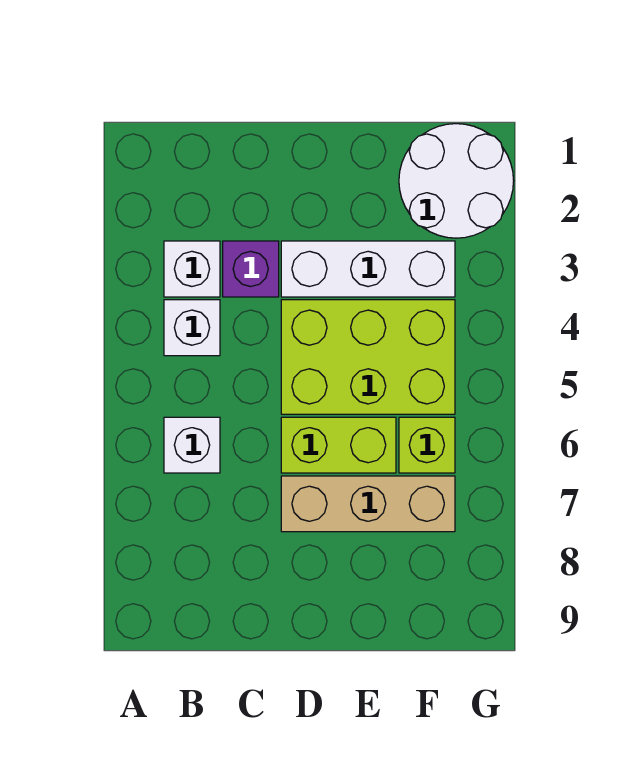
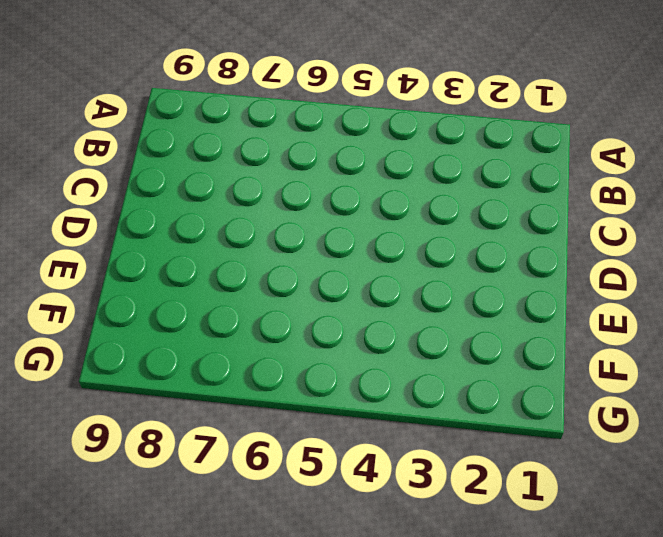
none -> white brick B3 level 1
none -> white brick B4 level 1

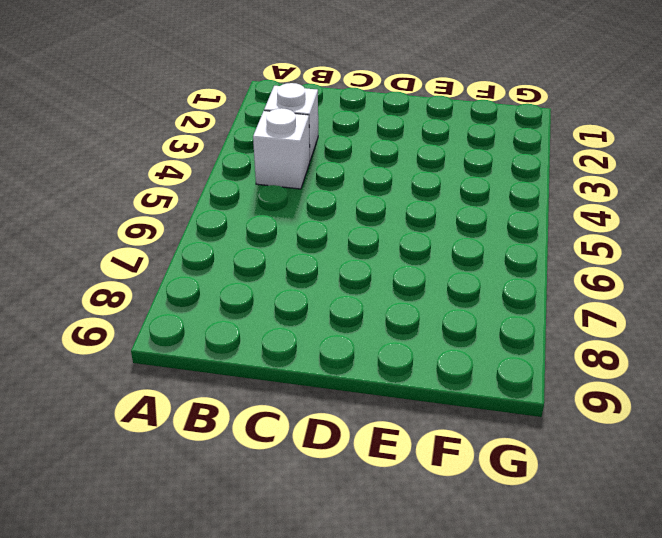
none -> white brick B6 level 1
none -> purple brick C3 level 1

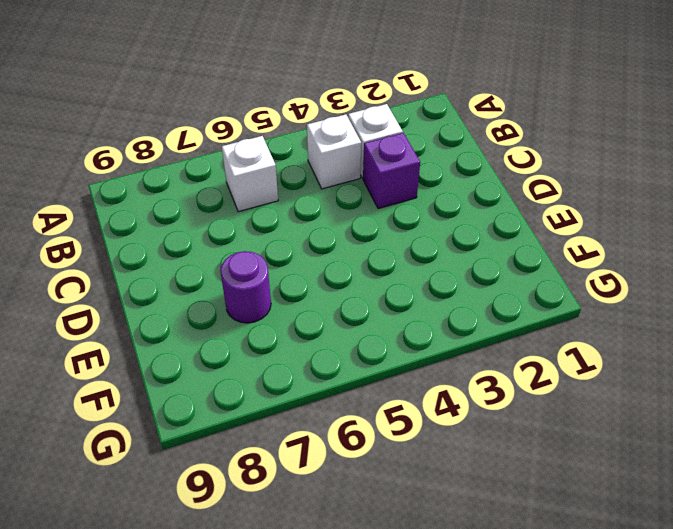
purple round brick E7 level 1 -> tan brick D7:F7 level 1
none -> white brick D3:F3 level 1
none -> lime brick D4:F5 level 1

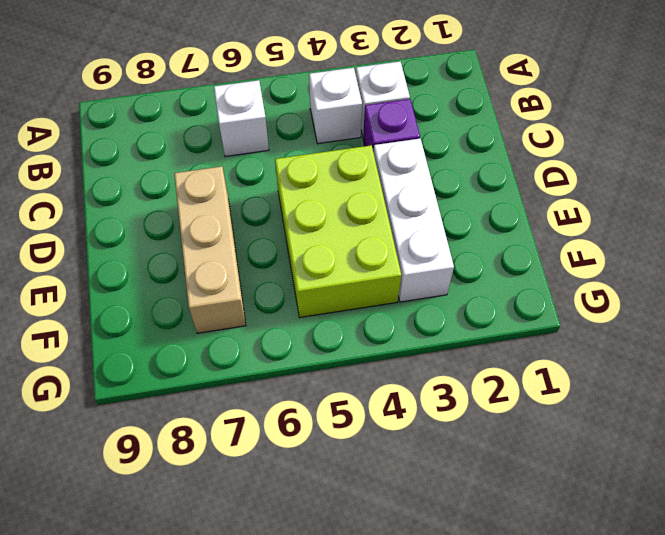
none -> lime brick D6:E6 level 1
none -> white round brick F1:G2 level 1

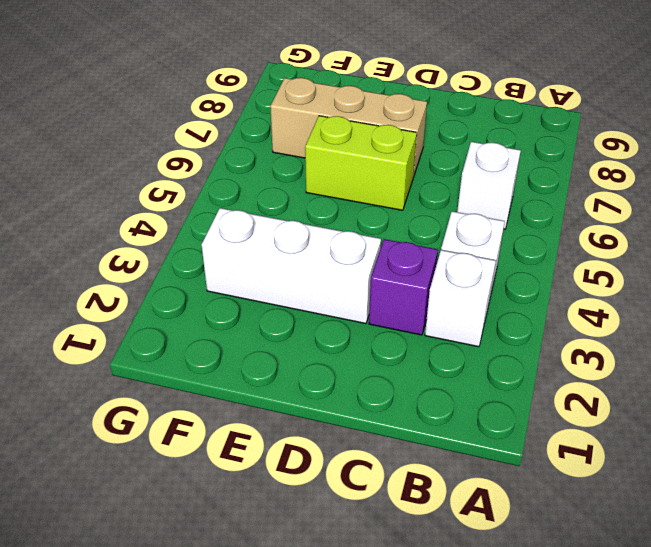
none -> lime brick D4:F5 level 1
none -> white round brick F1:G2 level 1

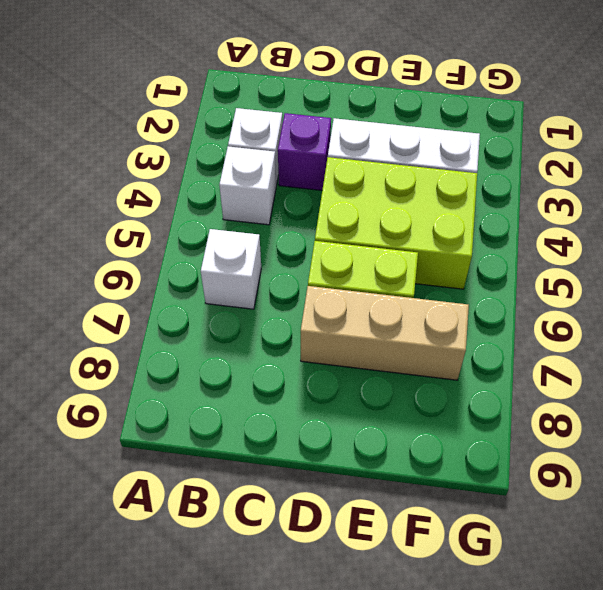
none -> white round brick F1:G2 level 1
none -> lime brick F6 level 1

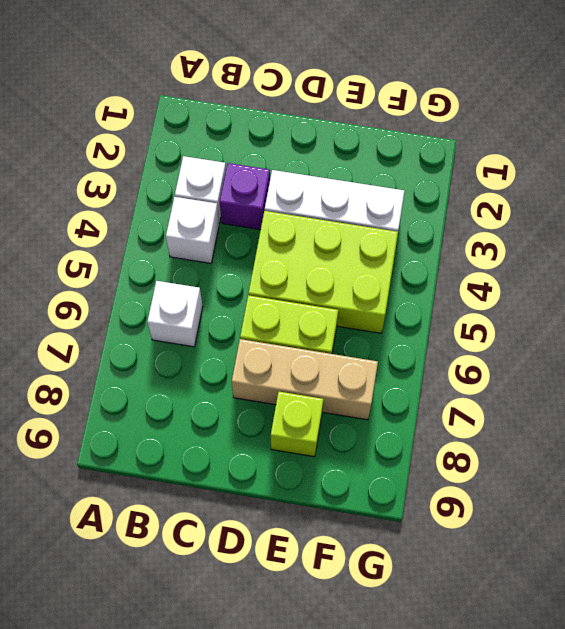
lime brick E8 level 1 -> lime brick F6 level 1
none -> white round brick F1:G2 level 1

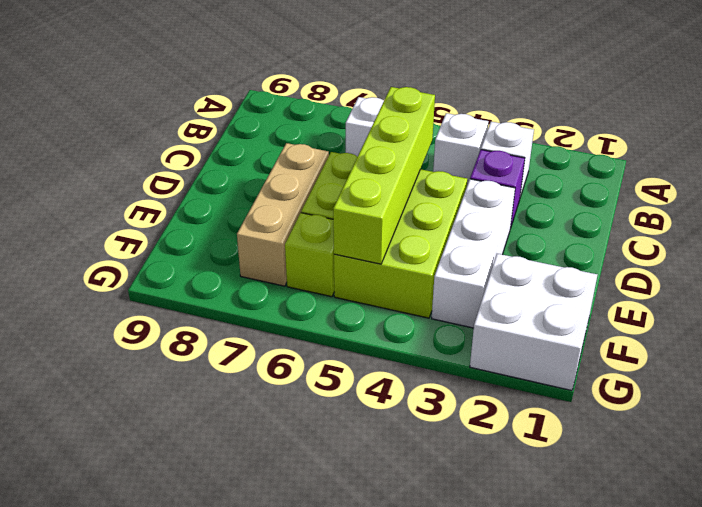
lime brick C5:F5 level 2 -> none
white brick F1:G2 level 1 -> white round brick F1:G2 level 1

